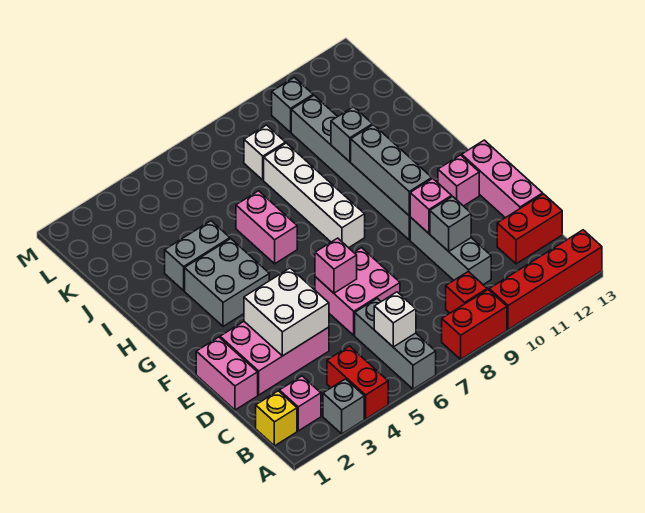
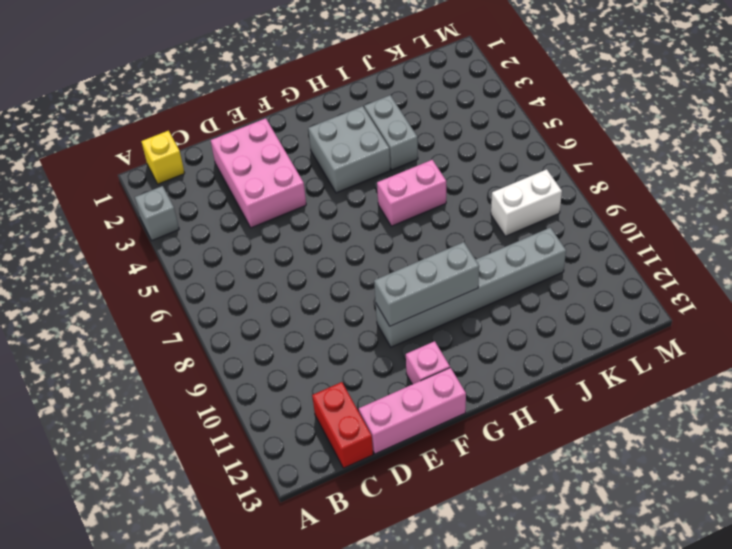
white brick K8:L8 level 1 -> white brick K8 level 1
none -> red brick A4:B4 level 1
none -> grey brick A6:C6 level 1
none -> red brick A8:A9 level 1

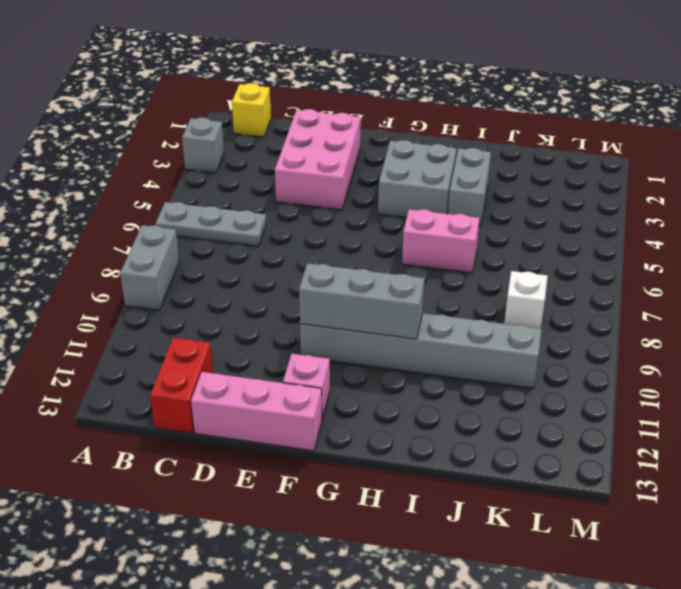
grey plate A6:C6 level 1 -> grey brick A6:C6 level 1
grey brick A8:A9 level 1 -> red brick A8:A9 level 1
none -> red brick A4:B4 level 1
none -> red brick A10:A13 level 1
none -> pink brick B2 level 1

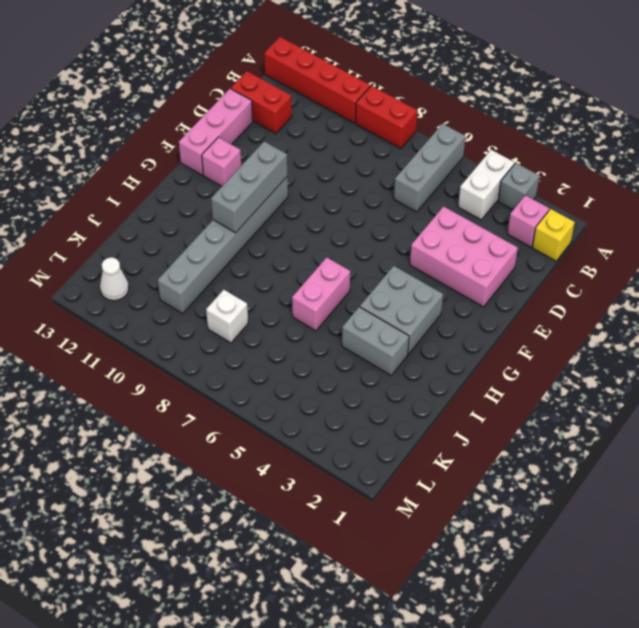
white brick A4:B4 level 1 -> red brick A4:B4 level 1
white cone L12 level 1 -> none
none -> red brick B9 level 1
none -> grey brick C10:E10 level 1
none -> pink brick D1:E1 level 1

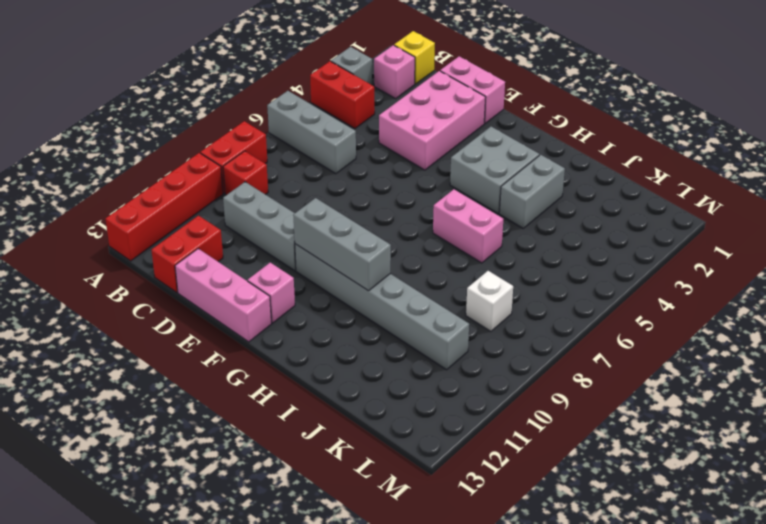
none -> pink brick D6:E7 level 1
none -> white brick G8:J8 level 1
none -> grey brick L10 level 1

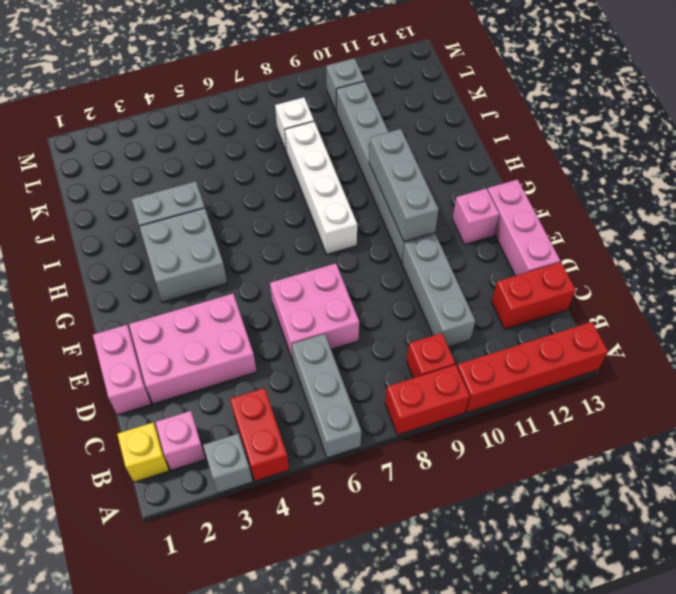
none -> pink brick H6:I6 level 1
none -> white brick B6 level 2
none -> white brick D3:E4 level 2

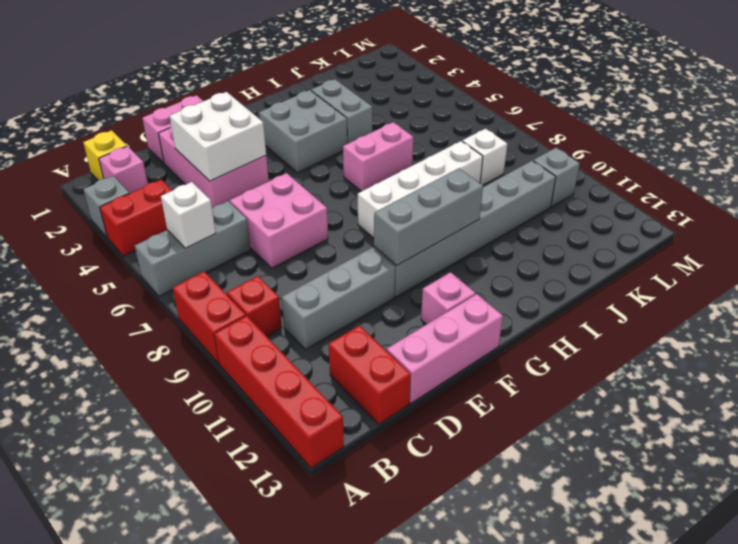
none -> grey brick D10 level 2
none -> pink brick E6 level 2
none -> pink brick E10 level 2

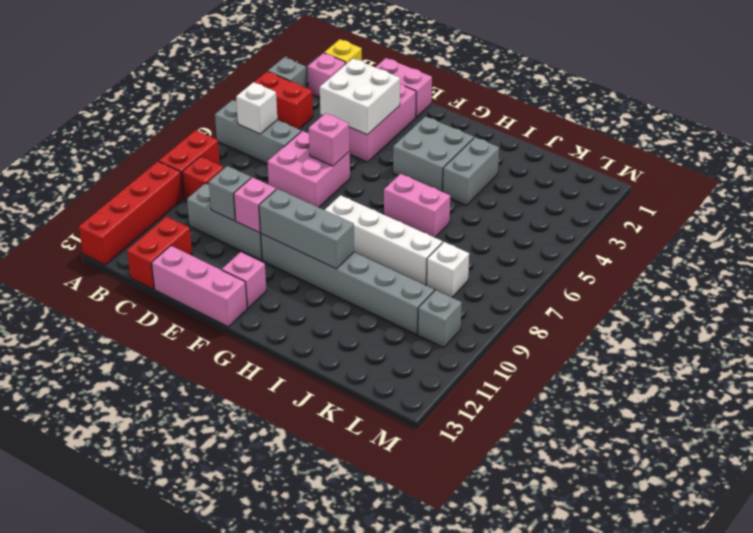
none -> grey brick I10 level 2

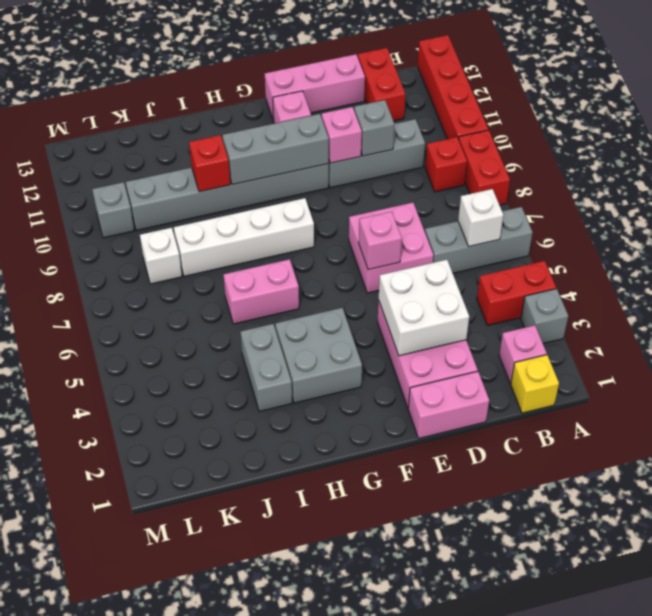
red brick I10 level 2 -> grey brick I10 level 2

